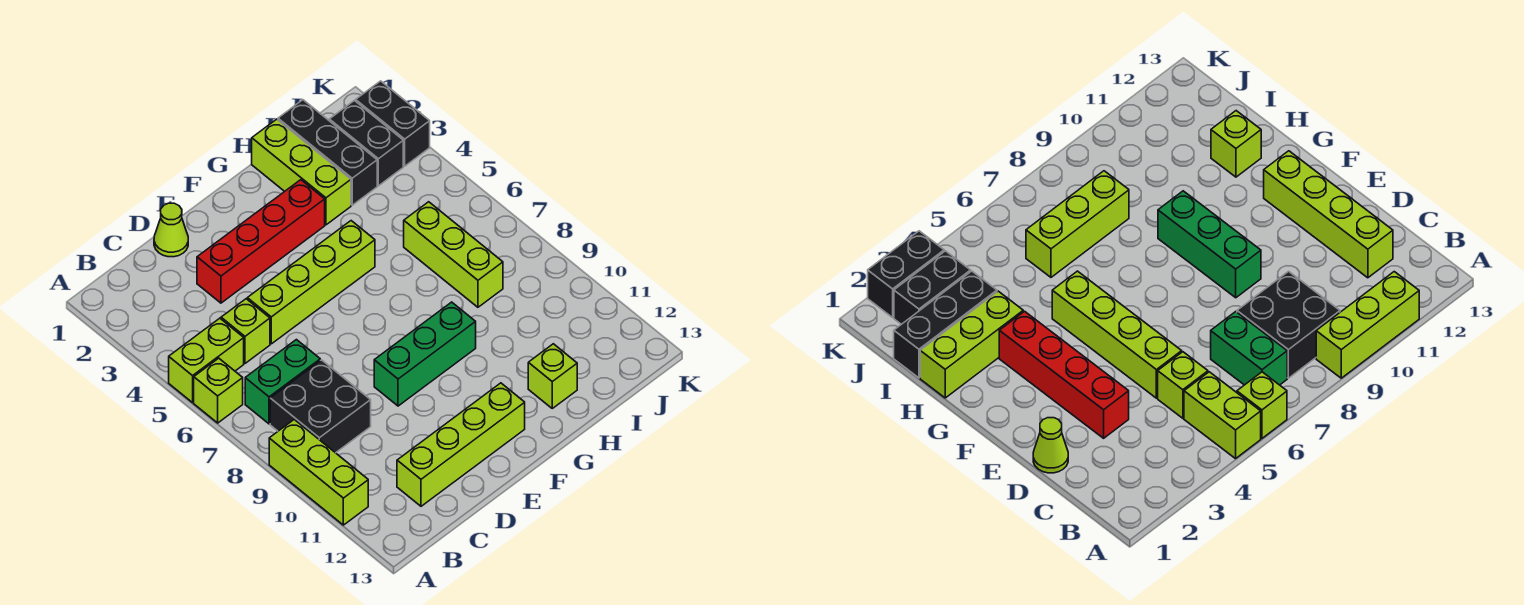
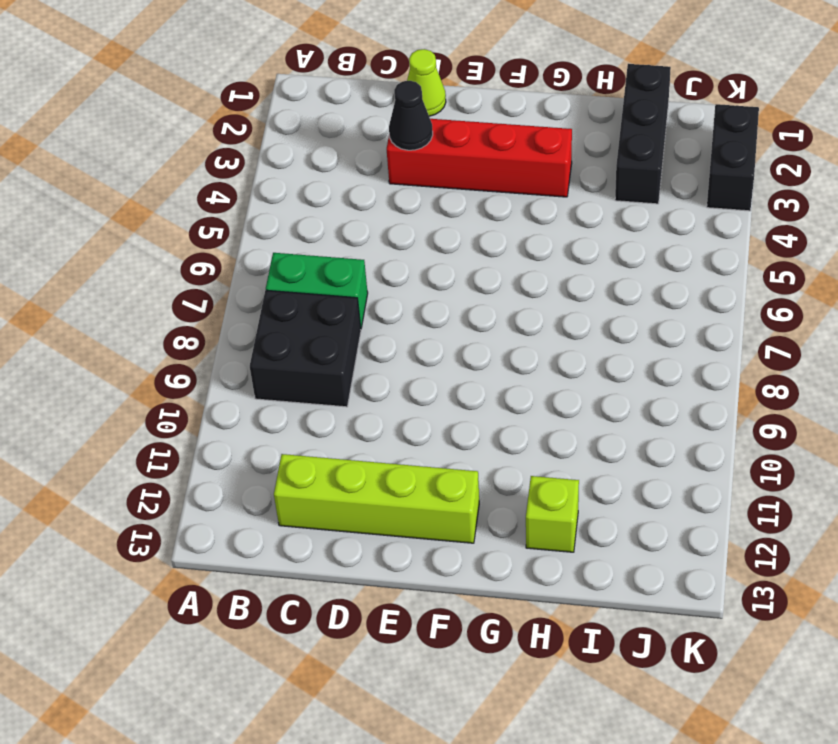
black cone D3 level 2 -> none
none -> lime brick A5:B5 level 1
none -> lime brick A6 level 1
none -> lime brick A9:A11 level 1

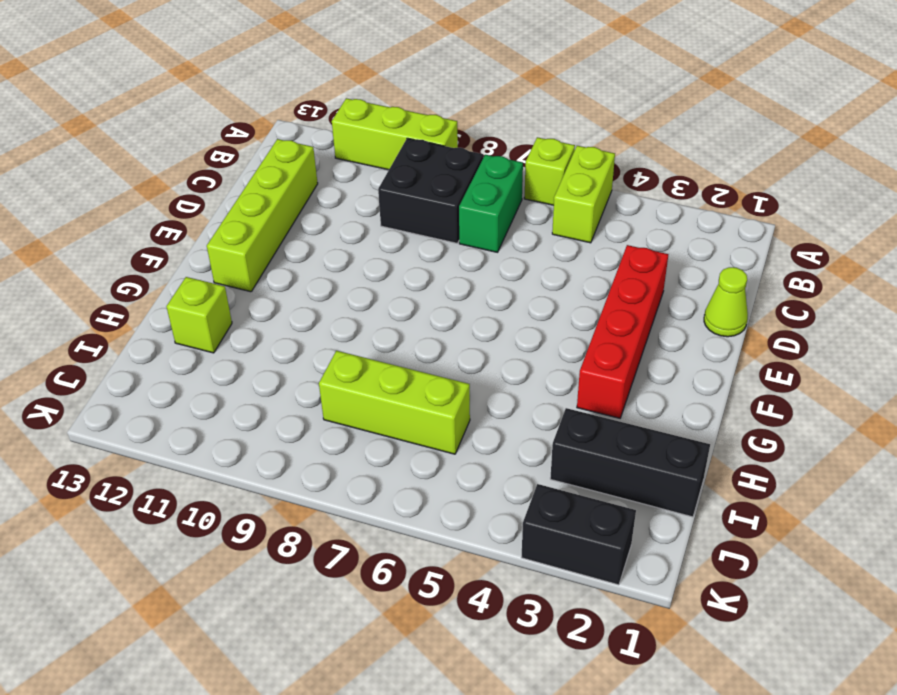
none -> lime brick C5 level 1
none -> lime brick D5:G5 level 1
none -> green brick E9:G9 level 1

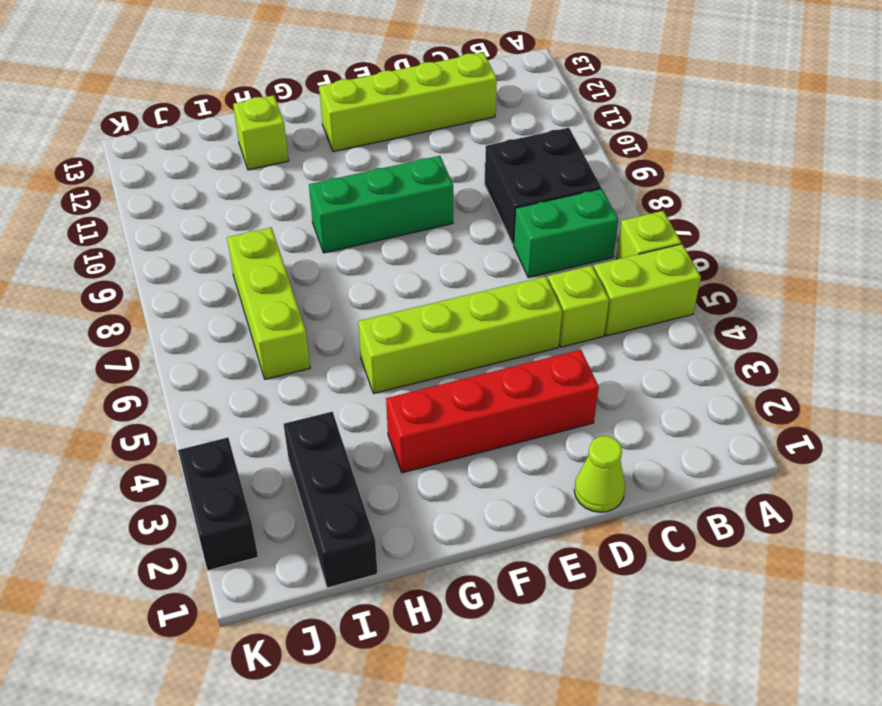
none -> lime brick A9:A11 level 1
none -> lime brick H1:H3 level 1
none -> black brick J2:J3 level 1

